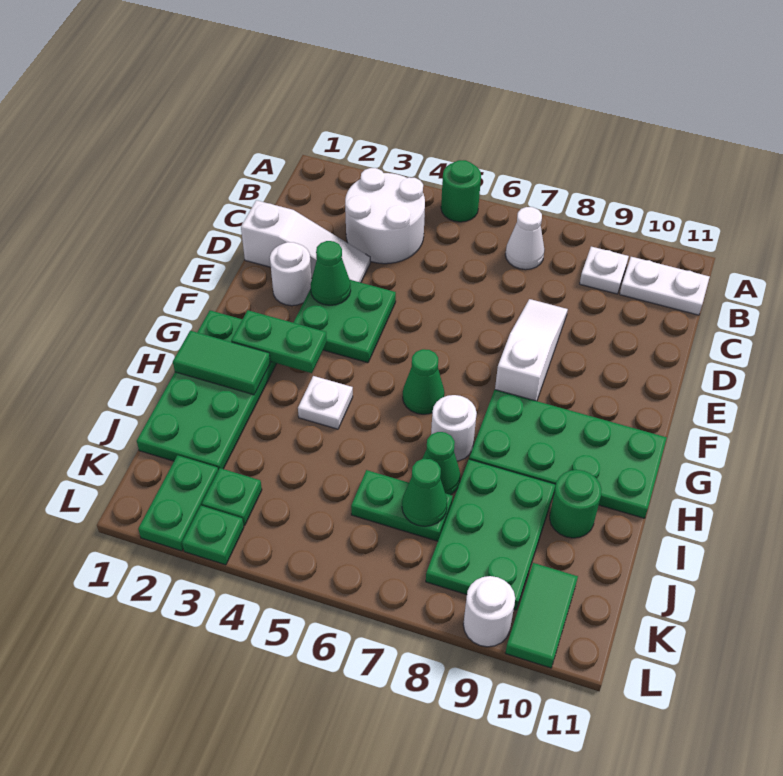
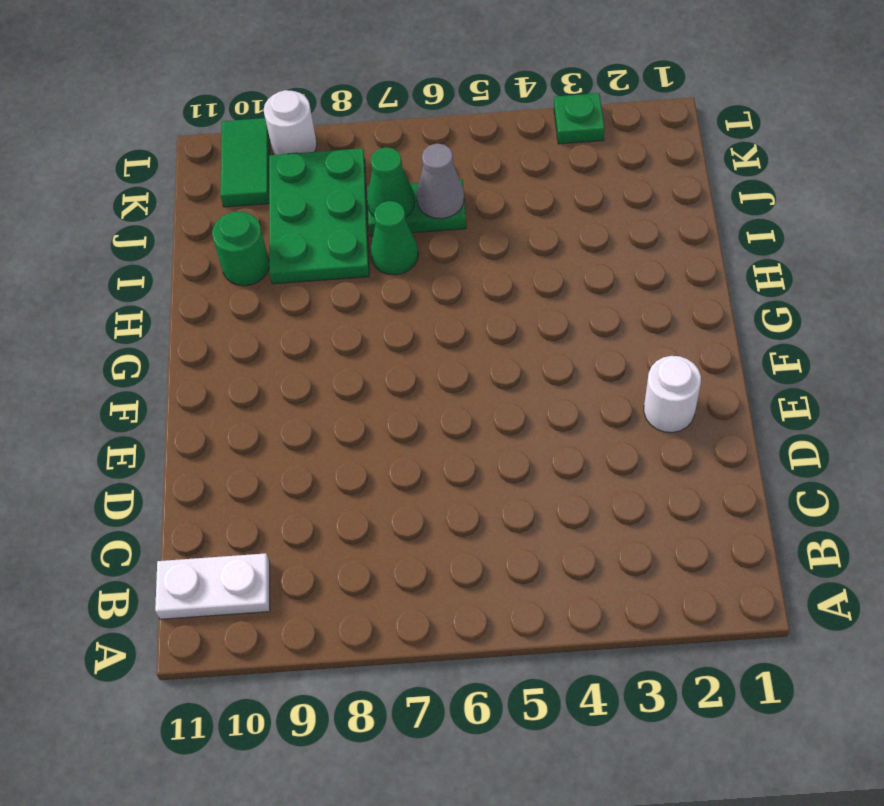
grey cone J6 level 2 -> none
none -> green round brick A5 level 1
none -> white round brick B3:C4 level 1
none -> white cone B7 level 1

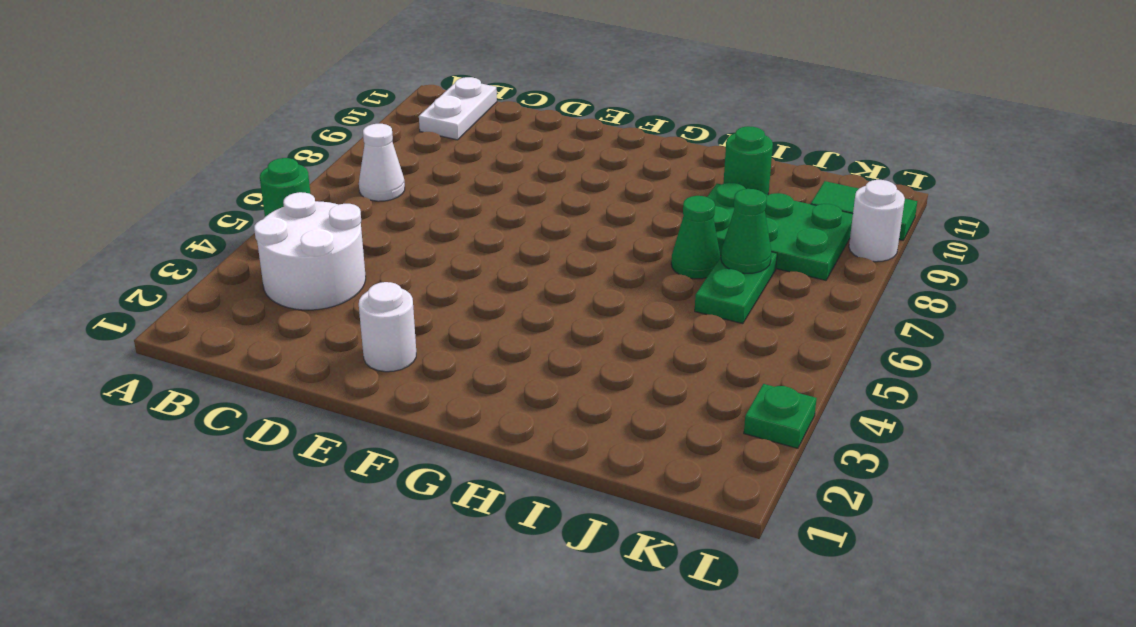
none -> white plate B9 level 1
none -> white slope D1:D3 level 1 top 1
none -> white slope D8:F8 level 1 top F

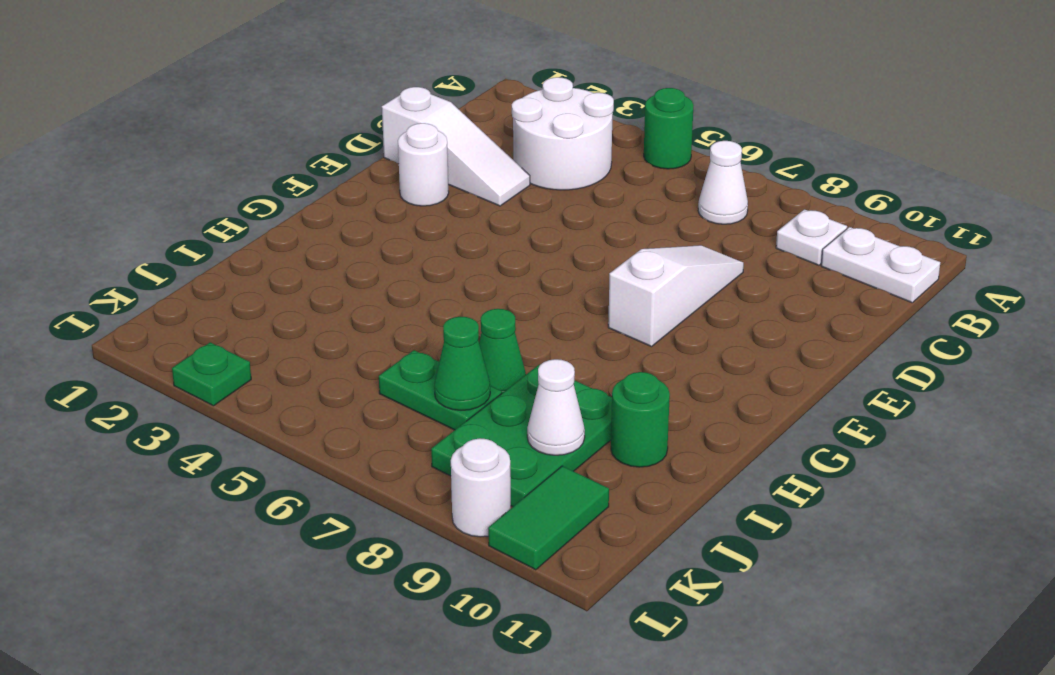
white cone J9 level 2 -> none
none -> green plate E3:F4 level 1
none -> green plate G1:J2 level 1
none -> green cone G6 level 1

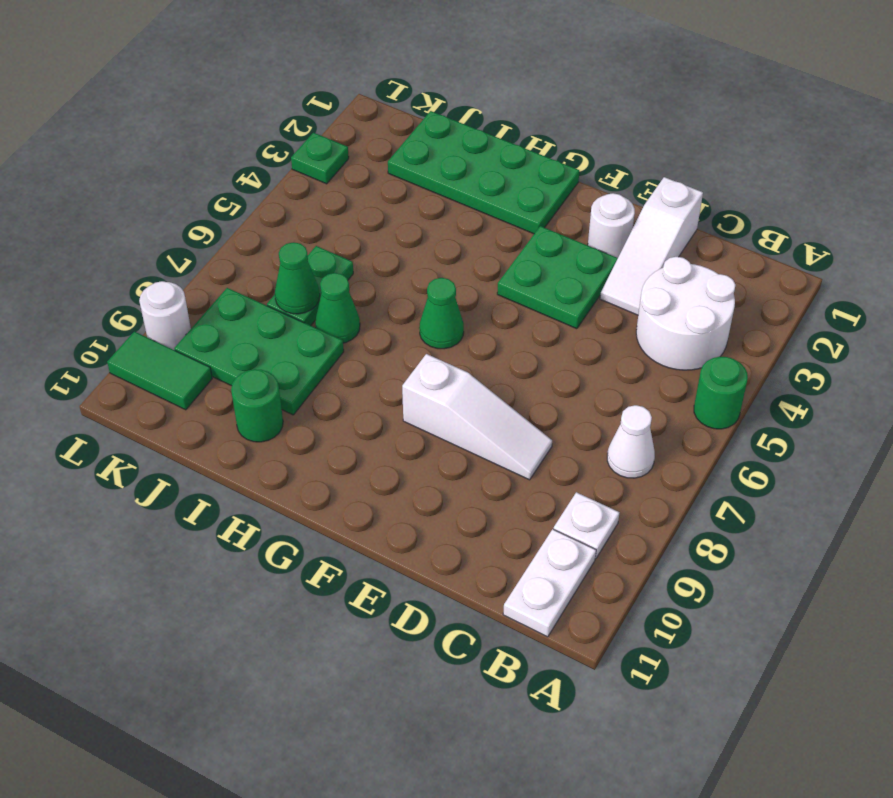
none -> green plate G8:H11 level 1
none -> white plate H4 level 1
none -> white round brick H7 level 1

